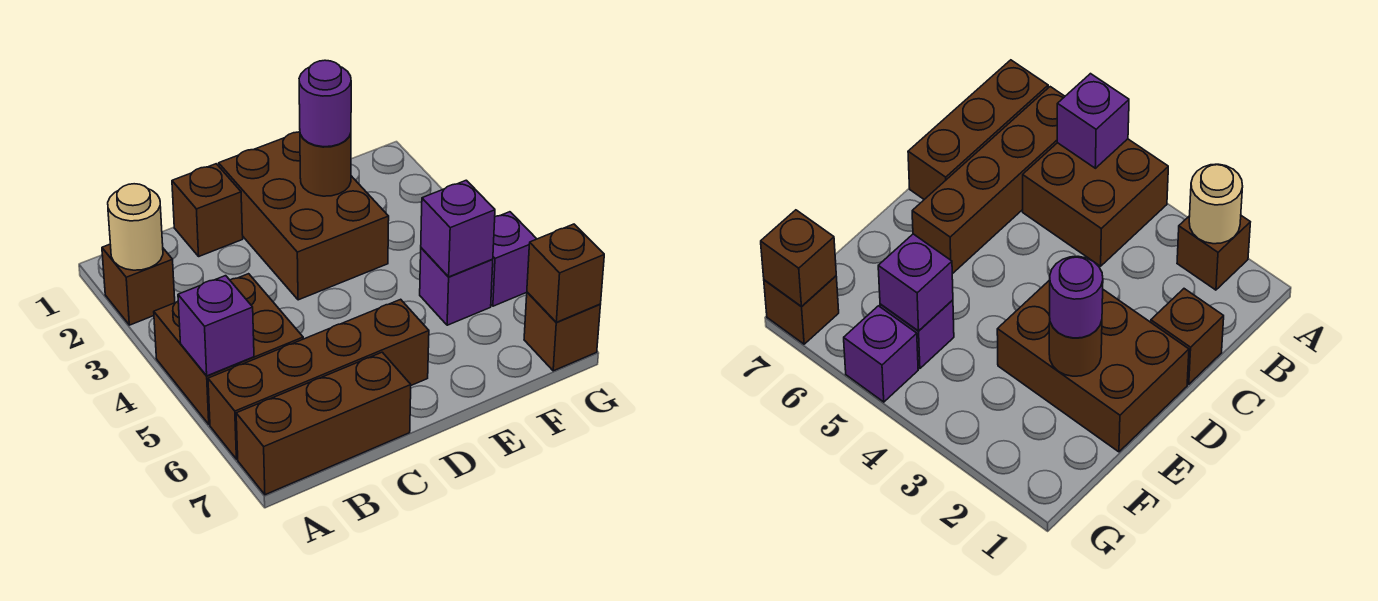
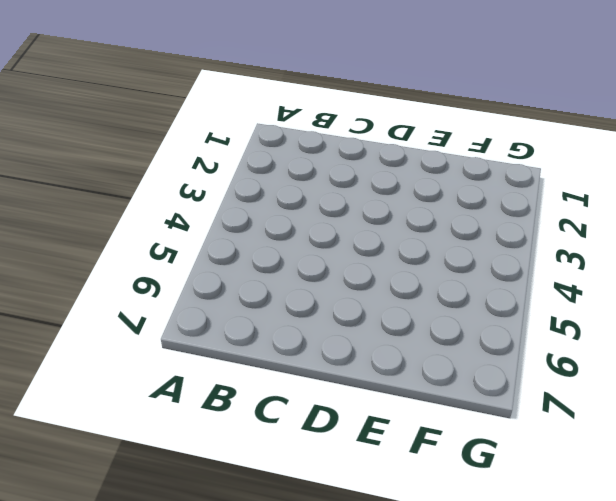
none -> brown brick A2 level 1
none -> brown brick A4:B5 level 1
none -> brown brick A6:D6 level 1

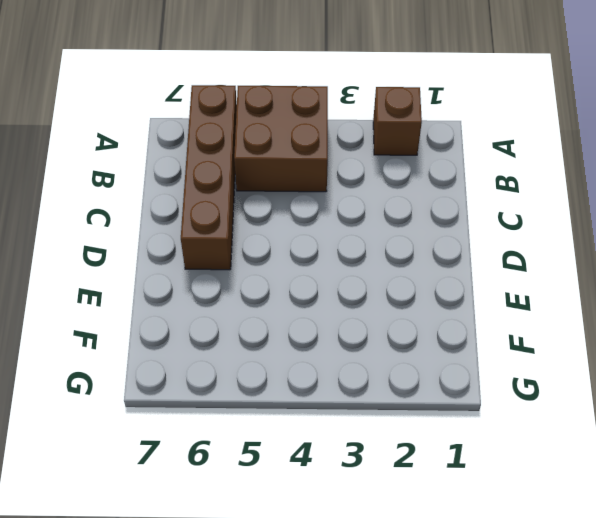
none -> brown brick A7:C7 level 1
none -> brown brick C1 level 1
none -> brown brick D1:E3 level 1

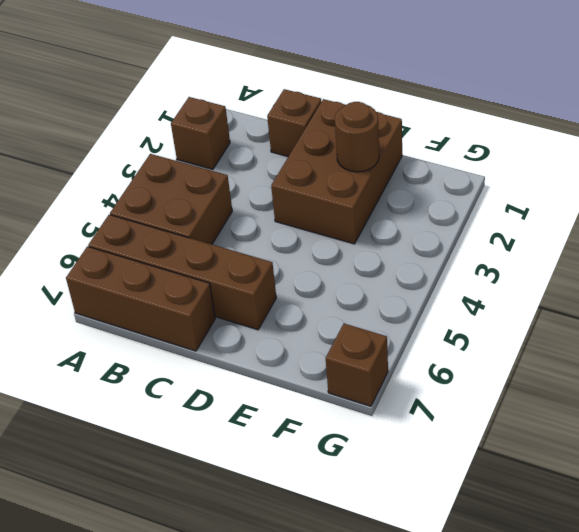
none -> purple brick F5 level 1
none -> purple brick G5 level 1
none -> tan round brick A2 level 2

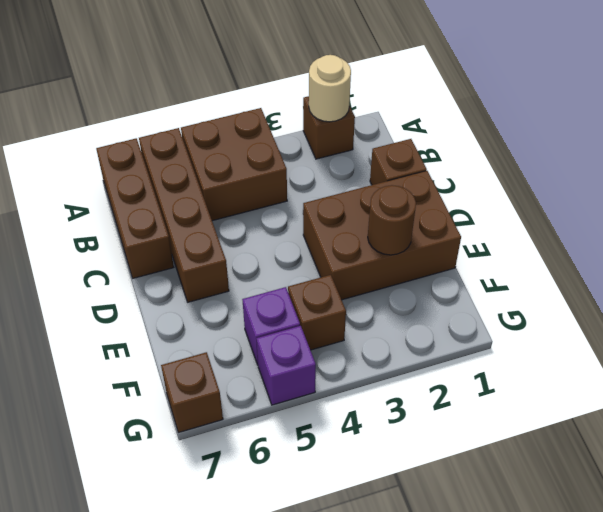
brown brick F4 level 1 -> brown brick G7 level 2
none -> purple brick A5 level 2
none -> purple brick F5 level 2
none -> purple round brick E2 level 3

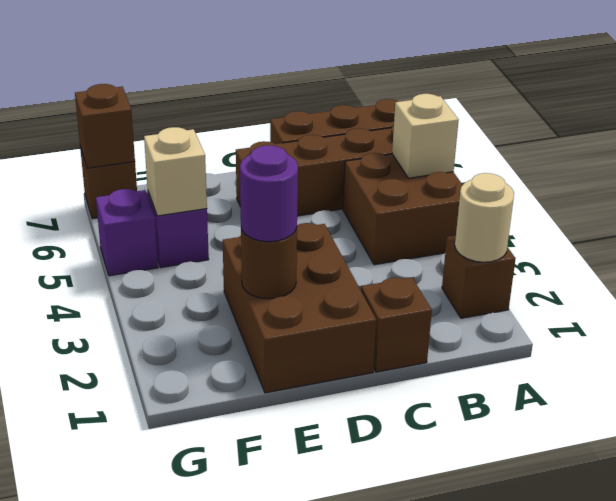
tan brick A5 level 2 -> purple brick A5 level 2
tan brick F5 level 2 -> purple brick F5 level 2

